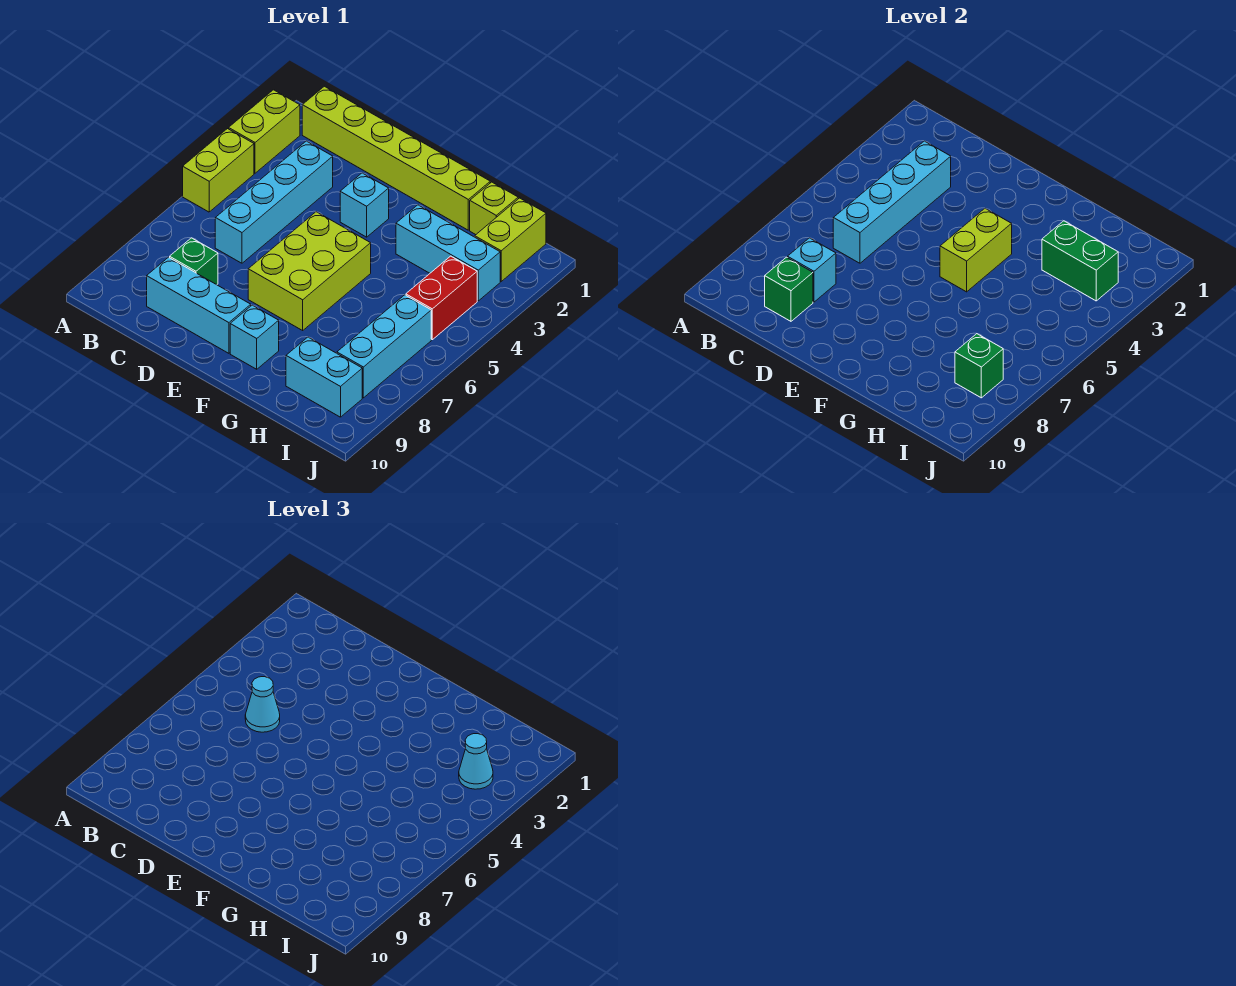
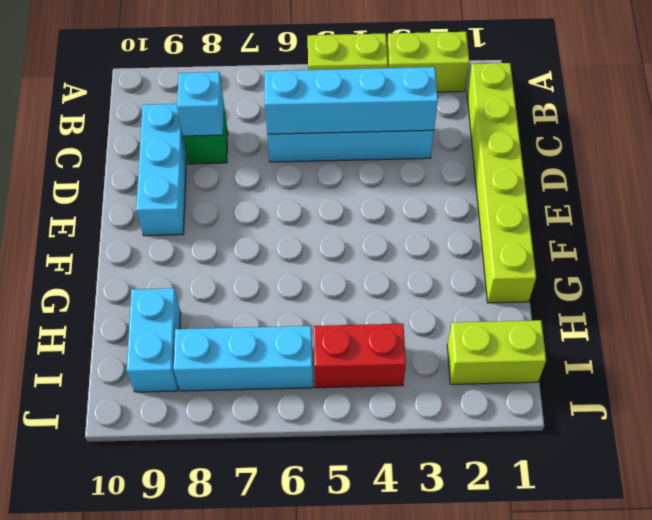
none -> cyan brick E3 level 1
none -> lime brick E5:F7 level 1
none -> cyan brick F9 level 1

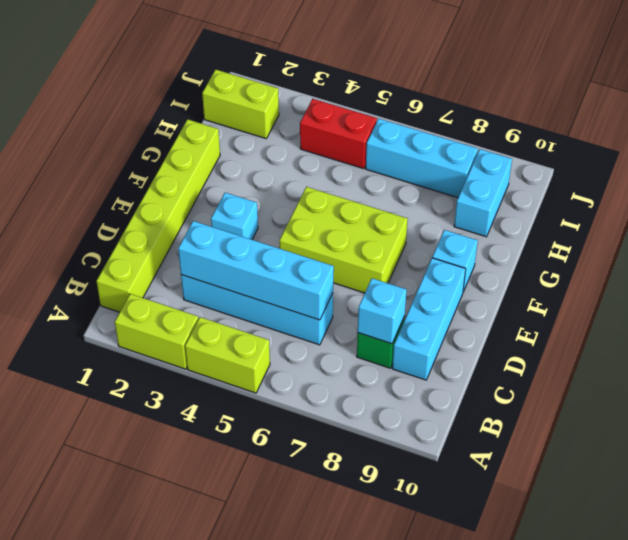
none -> cyan brick G3:I3 level 1
none -> lime brick H1 level 1
none -> green brick C9 level 2

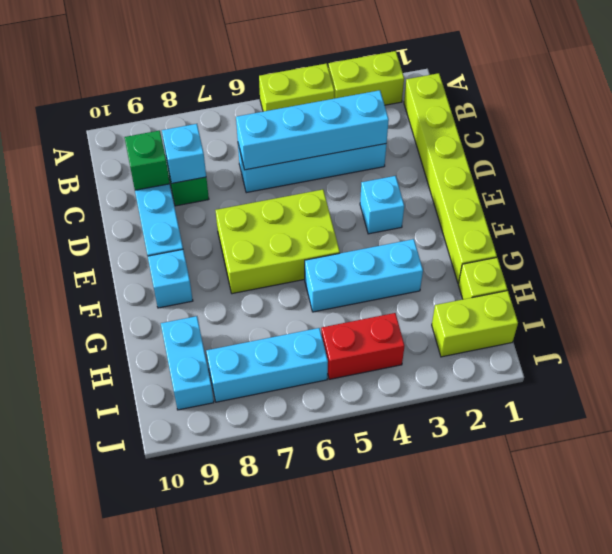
cyan brick G3:G5 level 1 -> cyan brick G3:I3 level 1
none -> lime brick F4:F5 level 2
none -> green brick H3:I3 level 2
none -> green brick I8 level 2

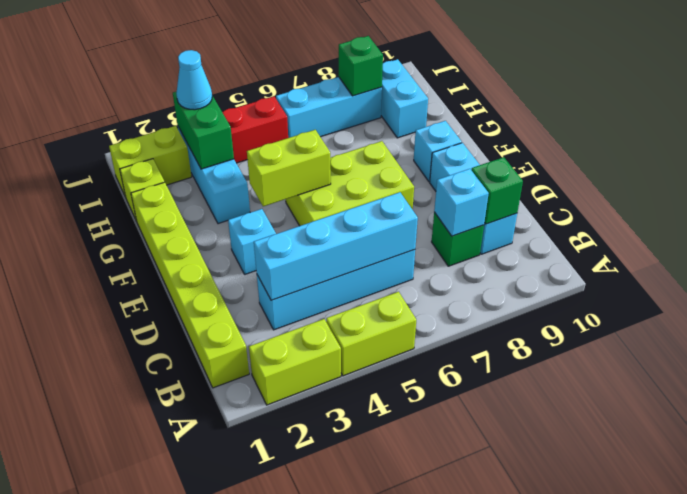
none -> cyan cone C5 level 3

